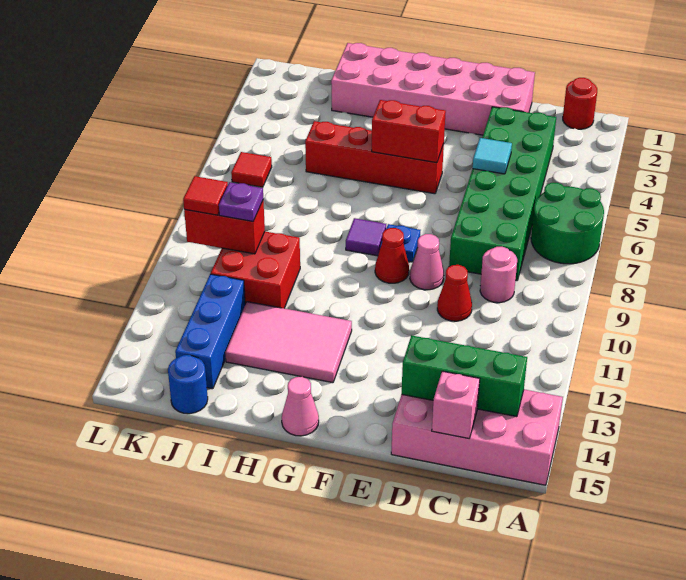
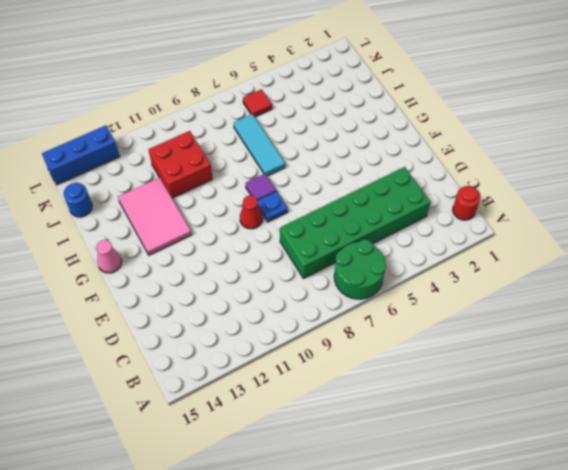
cyan tile H7:J7 level 1 -> none
blue brick L13:L15 level 1 -> blue brick J12:J14 level 1
none -> pink brick A14:D15 level 1
none -> pink round brick C9 level 1
none -> pink brick D1:I2 level 1

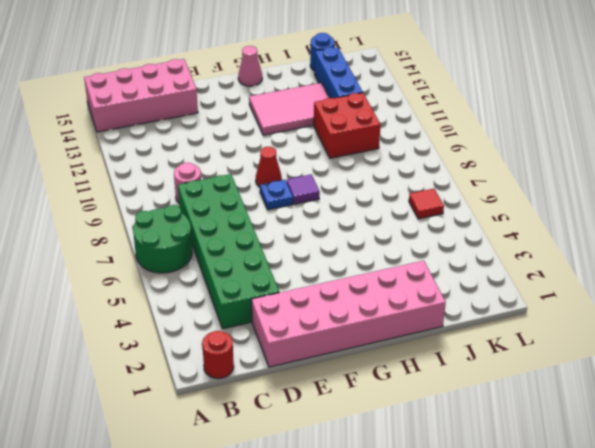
none -> red cone D10 level 1
none -> pink cone E9 level 1
none -> red brick F5:I5 level 1

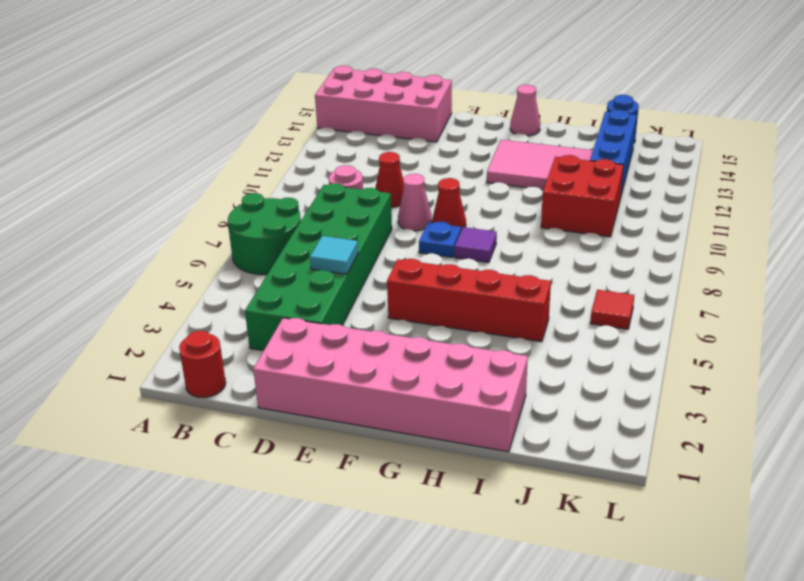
none -> green brick B14:D14 level 2
none -> pink brick C15 level 2
none -> red brick F5:G5 level 2

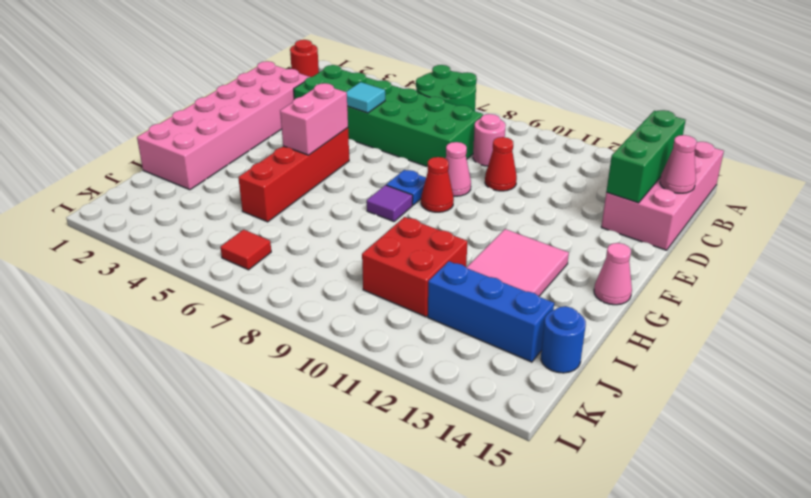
pink cone C15 level 2 -> pink brick C15 level 2
pink brick F5:G5 level 2 -> red brick F5:G5 level 2
none -> red brick J10:K10 level 2
none -> purple plate J10 level 3
none -> red tile K10 level 3

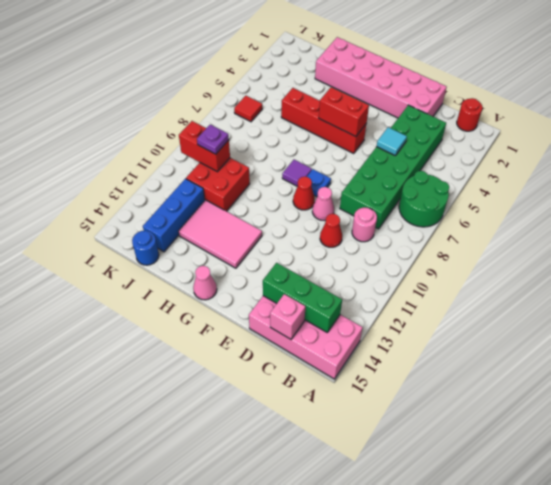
none -> red tile K10 level 3

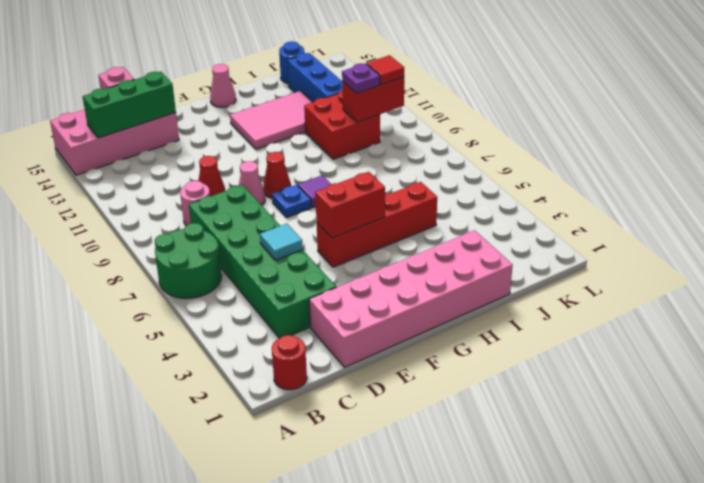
none -> red tile K6 level 1

